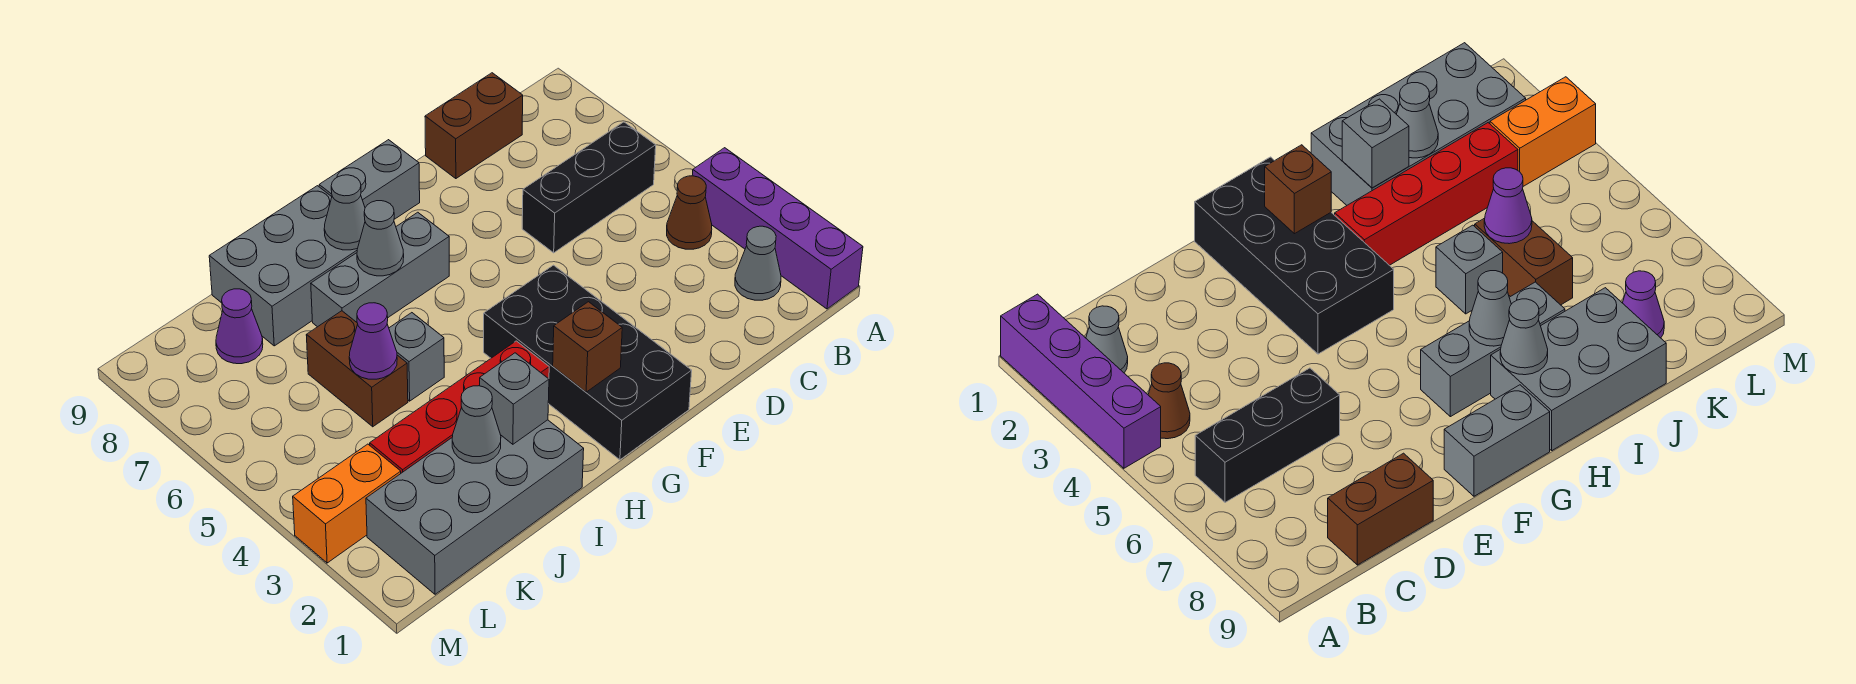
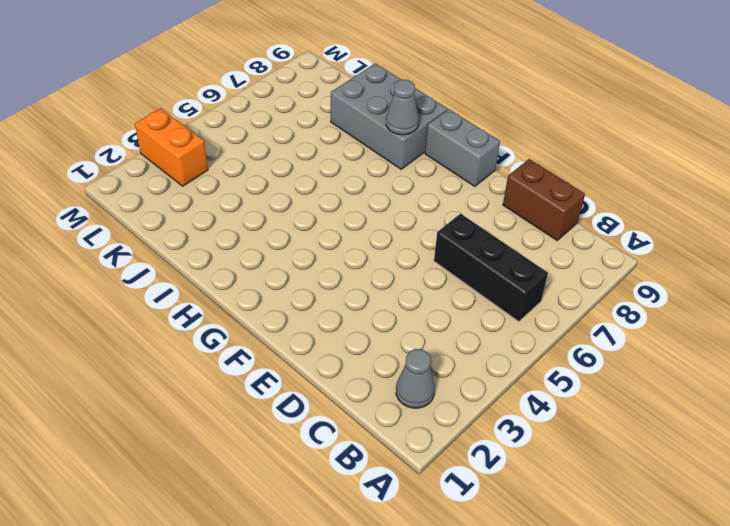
none -> purple brick A1:A4 level 1
none -> brown cone B4 level 1
none -> black brick F1:G4 level 1

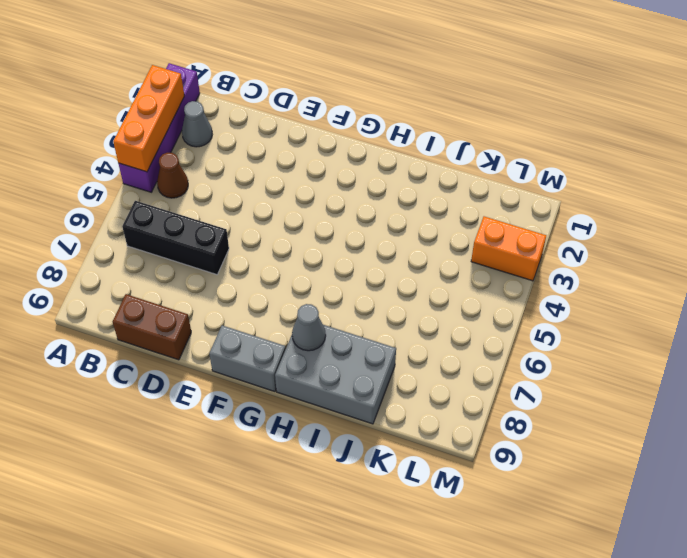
orange brick A2:A4 level 2 -> none
none -> black brick F1:G4 level 1
none -> grey brick G7:I7 level 1
none -> red brick H3:K3 level 1

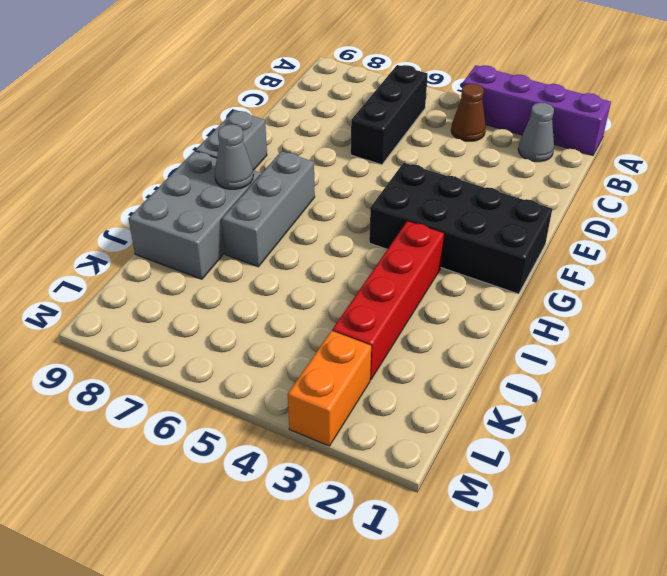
none -> brown brick C9:D9 level 1
none -> grey brick I1:L2 level 1
none -> grey brick I5 level 1

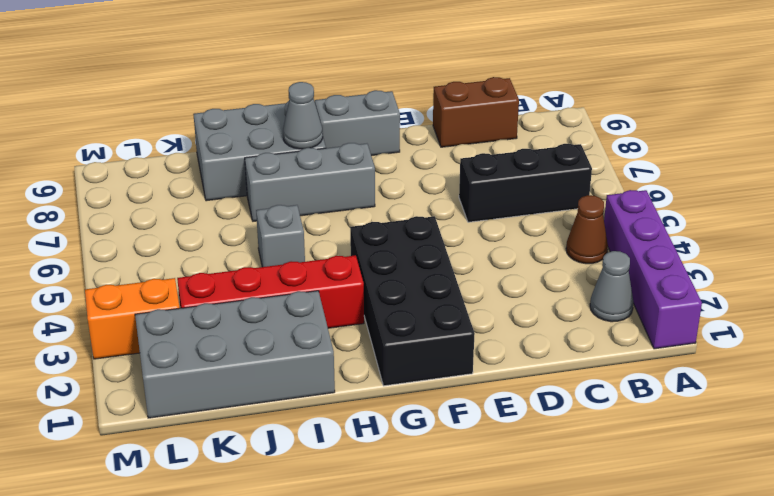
none -> brown brick J5:J6 level 1
none -> purple cone K8 level 1
none -> brown brick G2 level 2

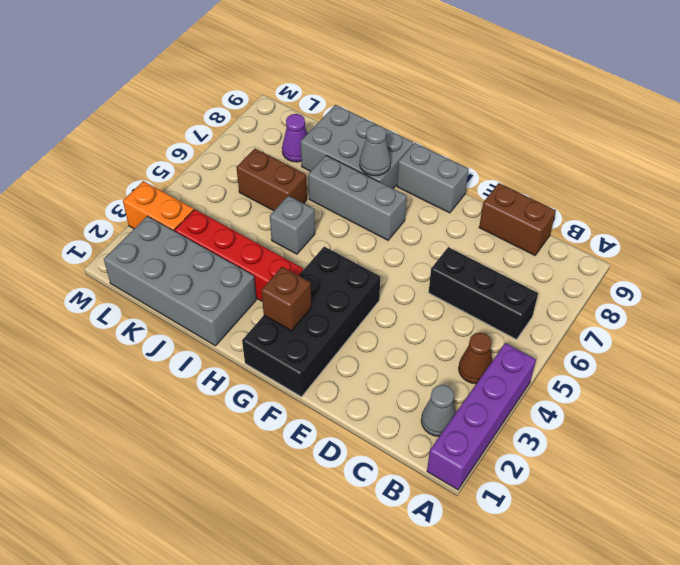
brown brick J6:K6 level 1 -> brown brick J5:J6 level 1
none -> grey cone H7 level 2
none -> grey brick I2 level 2
none -> grey cone J2 level 2

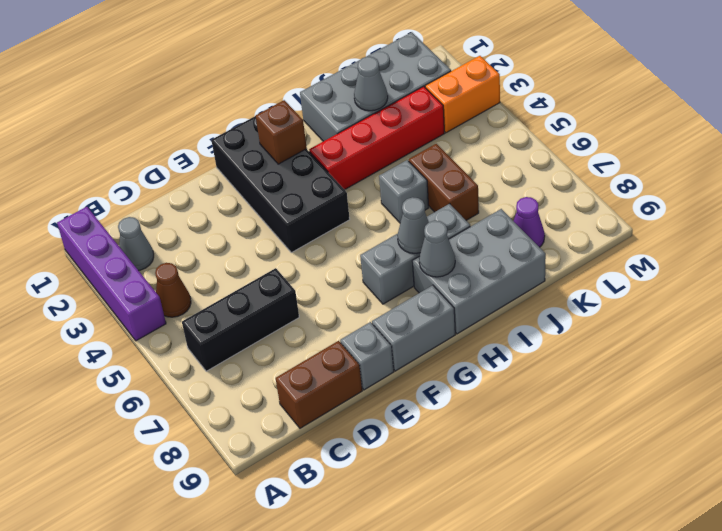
grey brick E9 level 1 -> grey brick I2 level 2
none -> purple cone J5 level 2

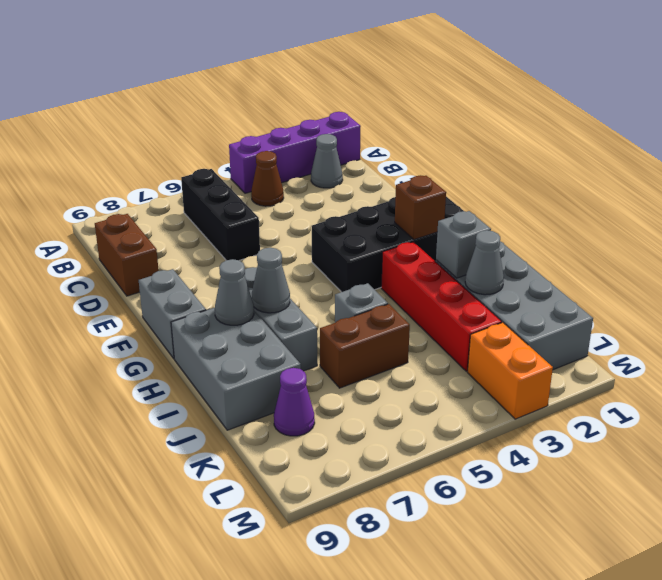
none -> purple cone J5 level 2

